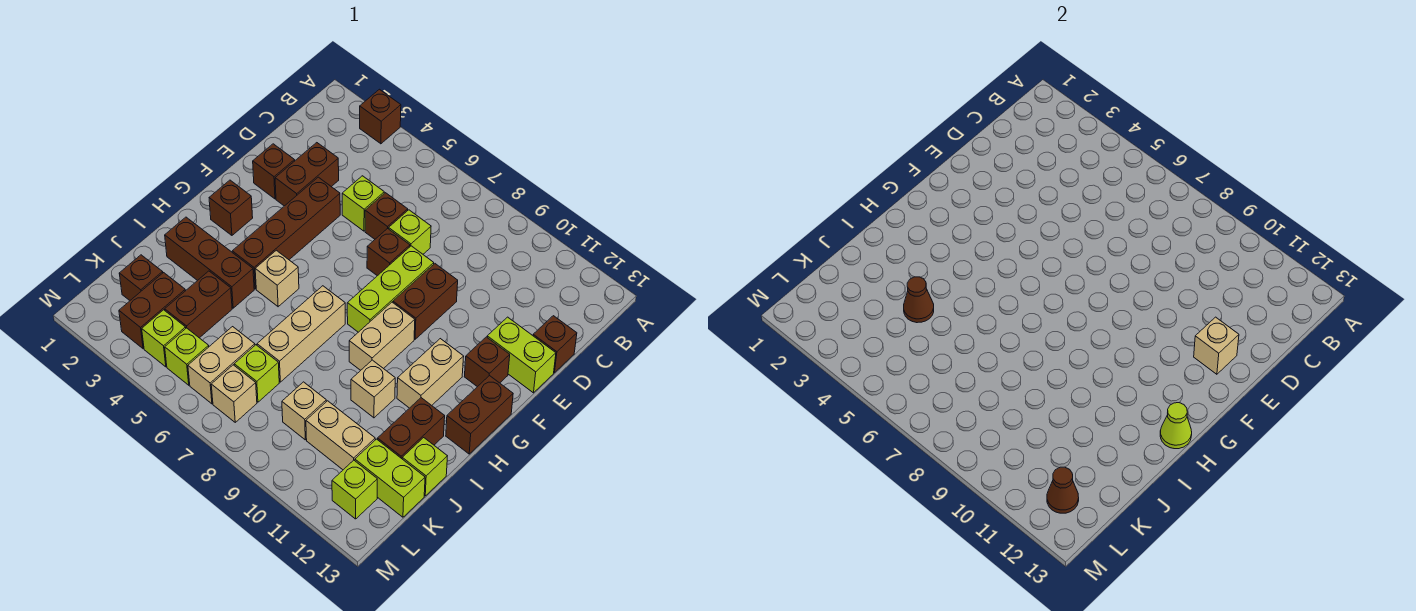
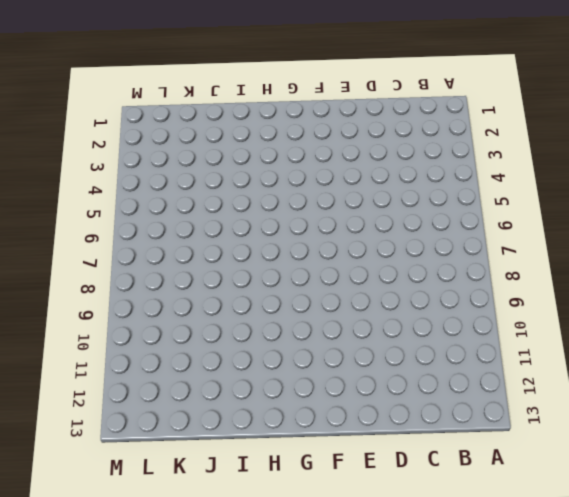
none -> brown brick A3 level 1
none -> brown brick D3:E3 level 1
none -> lime brick D5 level 1
none -> brown brick D6 level 1

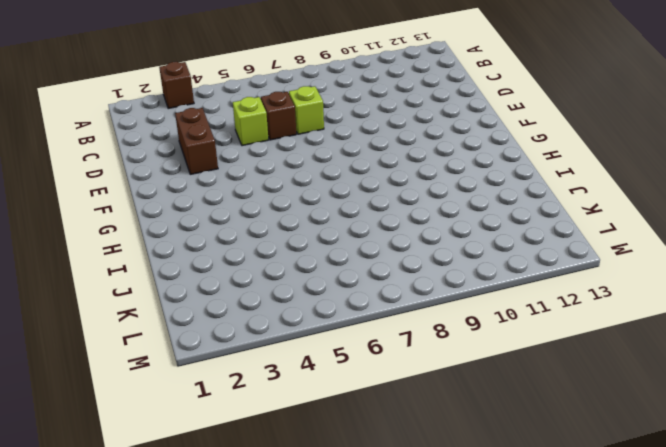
none -> brown brick D13 level 1
none -> brown brick E2 level 1
none -> brown brick E4:H4 level 1
none -> brown brick E7 level 1

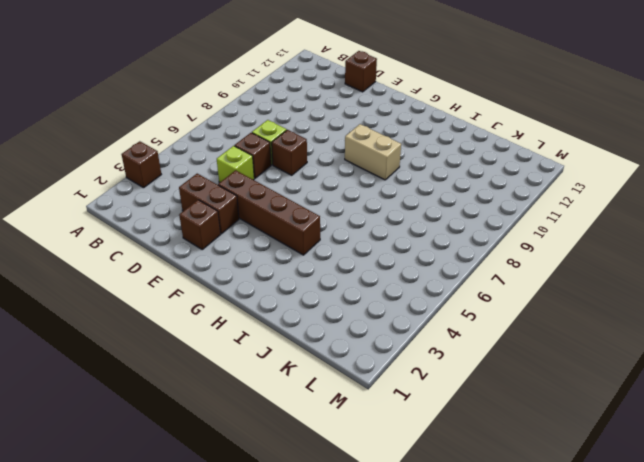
none -> lime brick E8:G8 level 1
none -> brown brick E9:F9 level 1
none -> lime brick E12:E13 level 1
none -> brown brick F12 level 1

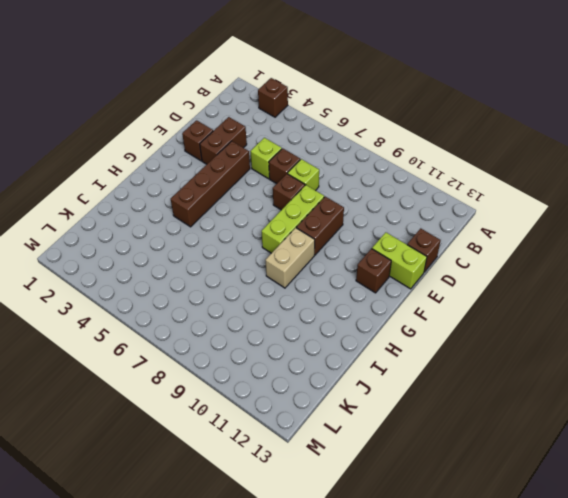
none -> brown brick G2 level 1
none -> tan brick G11:H11 level 1
none -> brown brick G13:H13 level 1
none -> tan brick H5 level 1

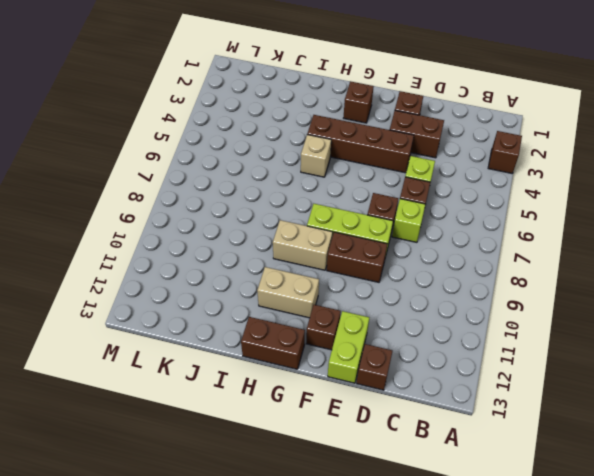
none -> tan brick H7:J7 level 1
none -> brown brick I2:I4 level 1
none -> tan brick I10 level 1
none -> brown brick I12:J12 level 1

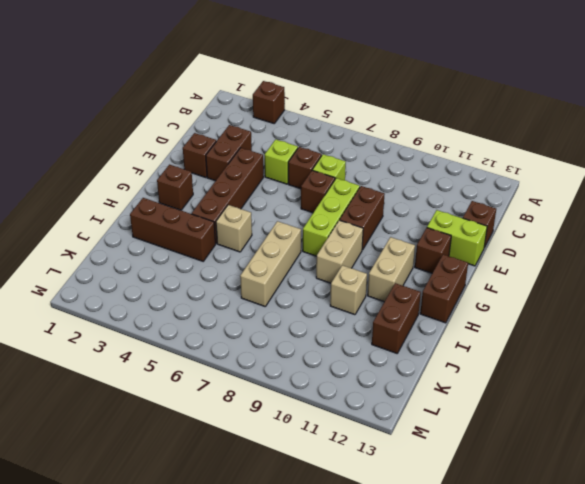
none -> brown brick J4:K4 level 1
none -> lime brick J13 level 1
none -> brown brick K2 level 1
none -> brown brick K3:L3 level 1

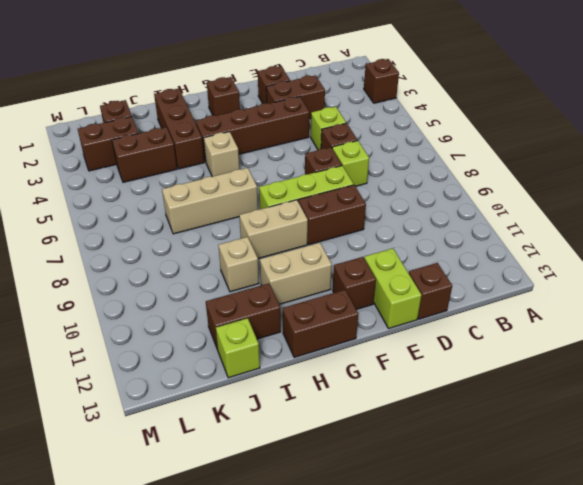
none -> tan brick K6:L6 level 1
none -> lime brick K7 level 1
none -> tan brick K9 level 1
none -> tan brick K10:K11 level 1

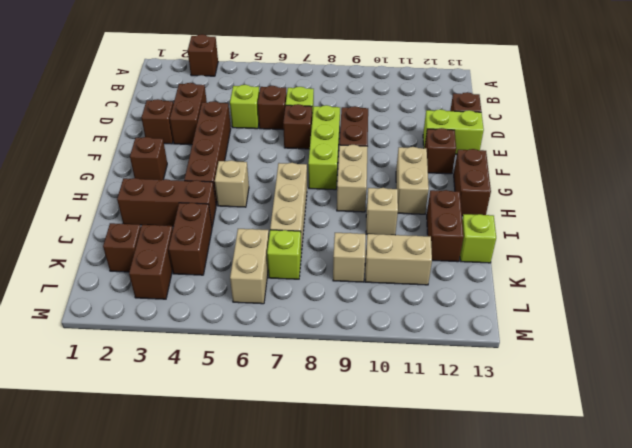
none -> lime brick K12:K13 level 1
none -> lime brick L4 level 1
none -> lime brick L5 level 1
none -> tan brick L7 level 1

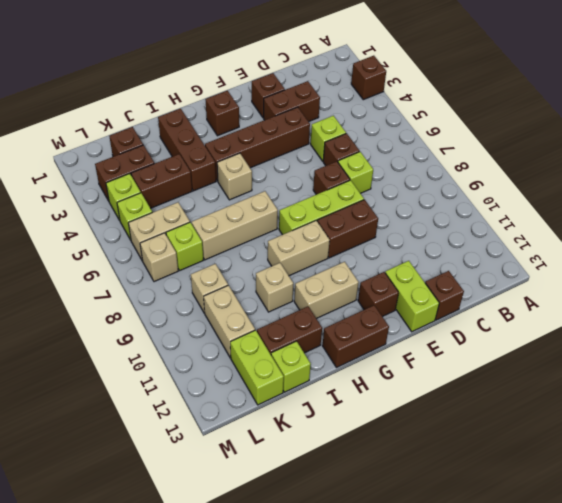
none -> lime brick L12 level 1
none -> tan brick E12 level 2
none -> lime cone H13 level 2
none -> brown cone J4 level 2

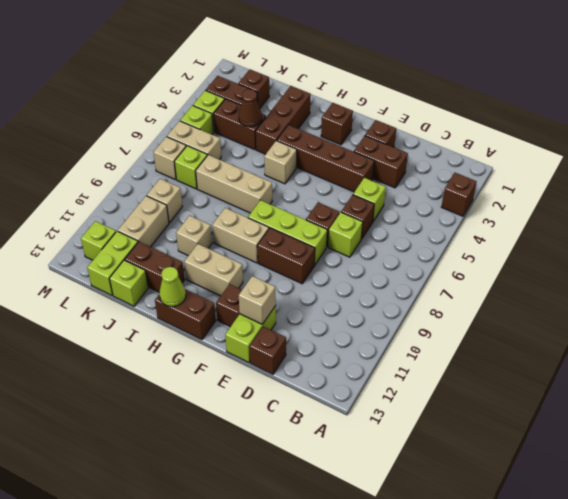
none -> brown cone L12 level 2

